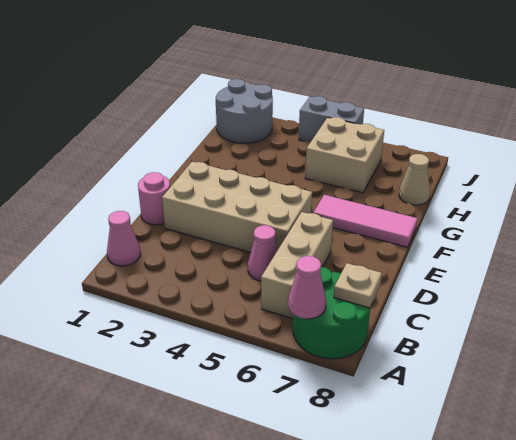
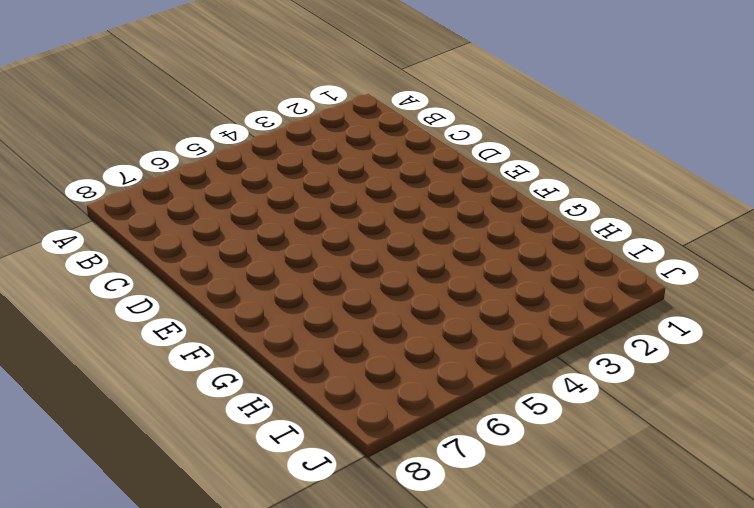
none -> green round brick A7:B8 level 1
none -> pink cone B1 level 1
none -> tan brick B6:D6 level 1

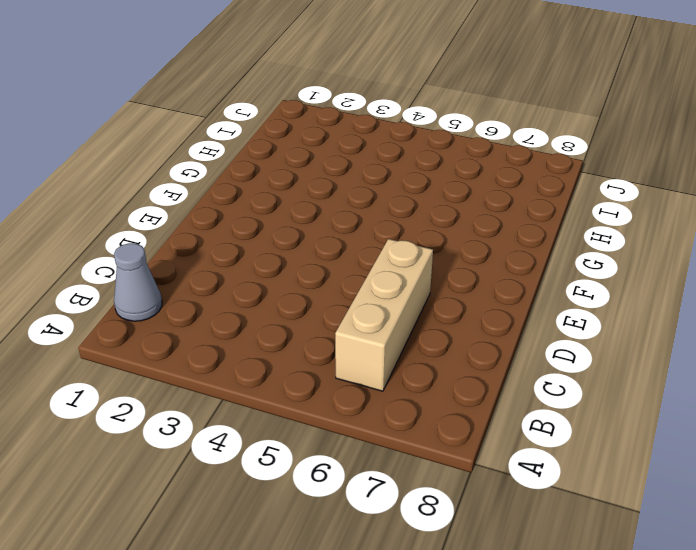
grey cone B1 level 1 -> pink cone B1 level 1
none -> green round brick A7:B8 level 1
none -> pink cone C5 level 1
none -> pink round brick D1 level 1

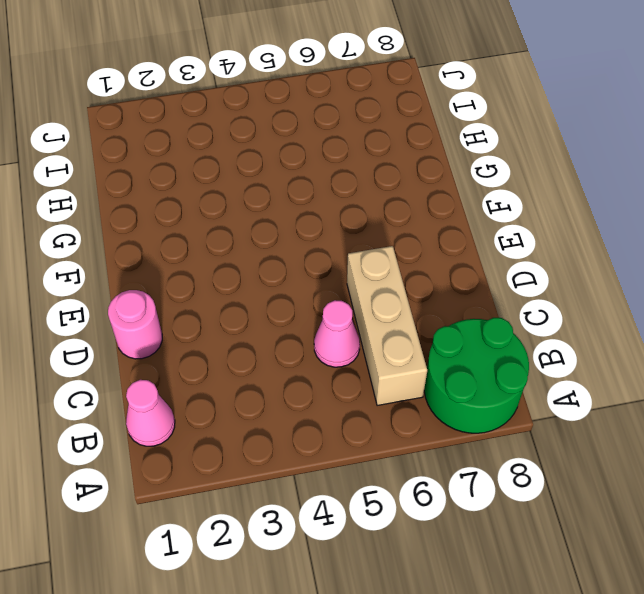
none -> tan brick D2:E5 level 1
none -> pink tile F6:F8 level 1
none -> tan brick H5:I6 level 1

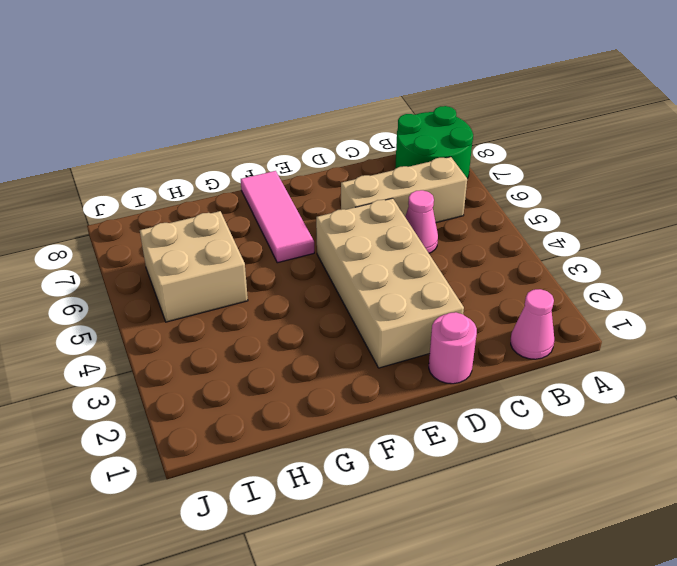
none -> tan cone H8 level 1
none -> grey round brick I1:J2 level 1
none -> grey brick J4:J5 level 1

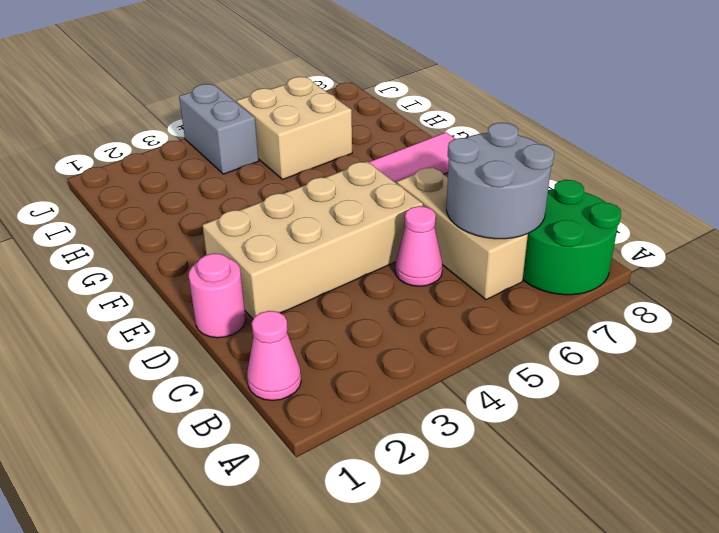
grey round brick B6:C7 level 2 -> grey round brick I1:J2 level 1
grey brick I4:J4 level 1 -> grey brick J4:J5 level 1
none -> tan cone H8 level 1
none -> pink cone A7 level 2
none -> tan plate B8 level 2

